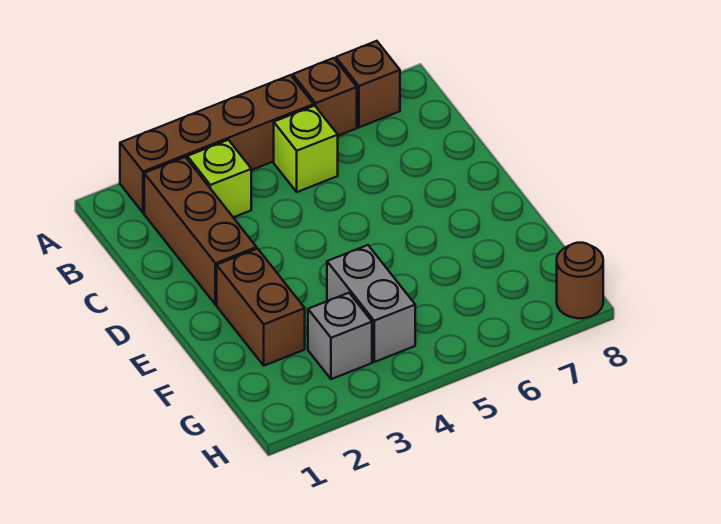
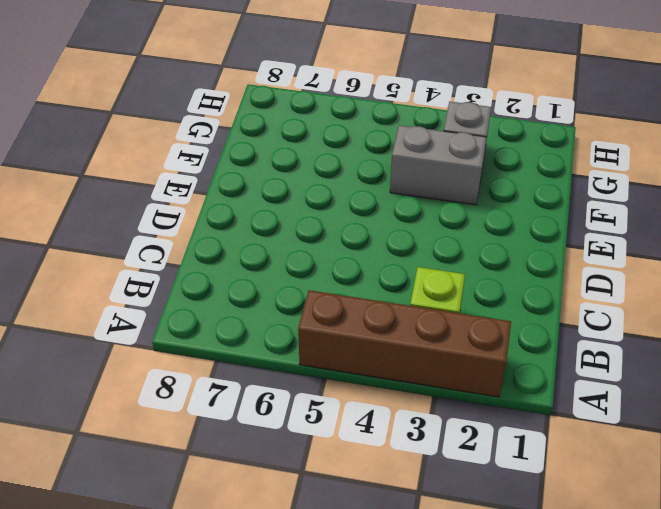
grey brick F3:F4 level 1 -> grey brick F4:G4 level 1
none -> brown brick A6 level 1
none -> brown brick A7 level 1

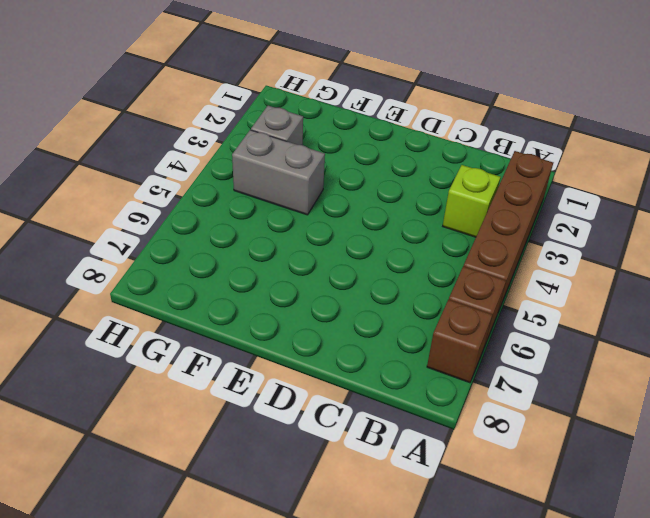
none -> brown brick B2:D2 level 1
none -> lime brick B5 level 1

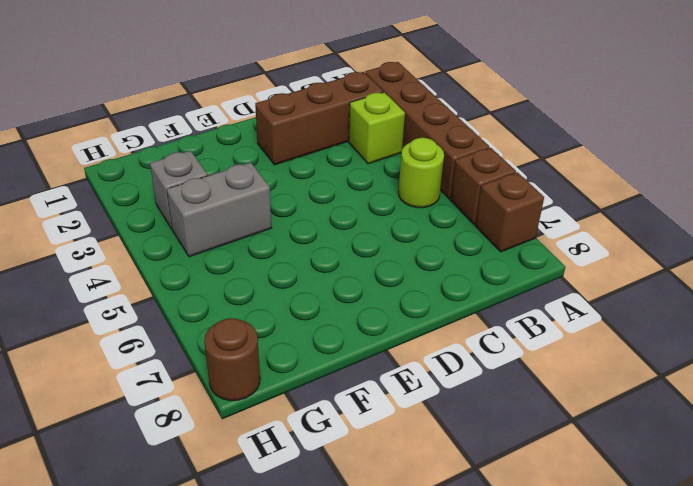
lime round brick B5 level 1 -> lime brick B5 level 1
none -> brown brick E2:F2 level 1

